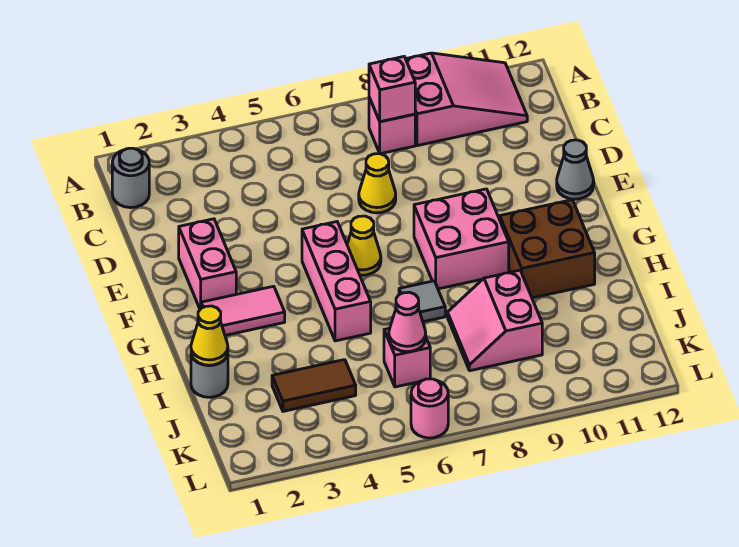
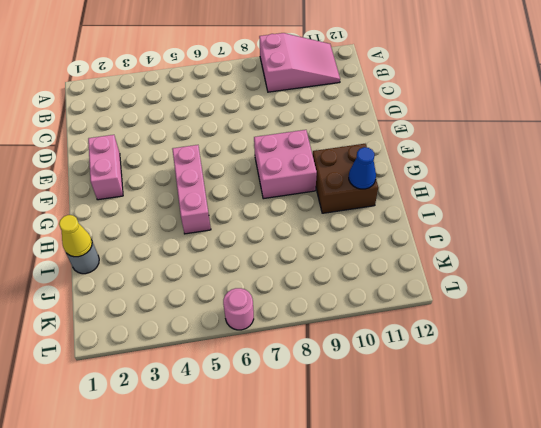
blue cone H11 level 2 -> none
none -> grey round brick B1 level 1
none -> pink brick B8 level 1
none -> yellow cone D7 level 1

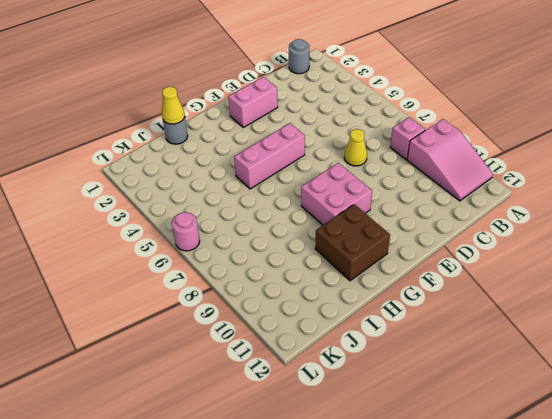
none -> grey cone E12 level 1
none -> yellow cone F6 level 1
none -> pink tile G2:G3 level 1

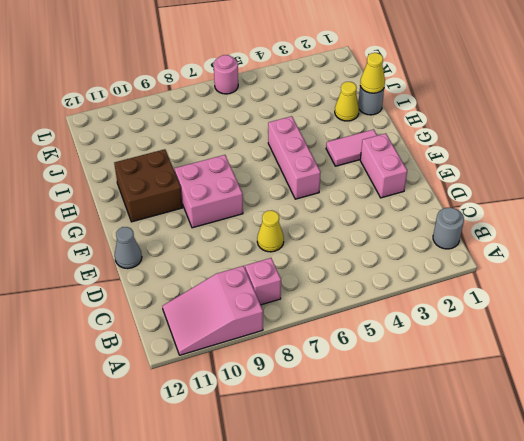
yellow cone I2 level 1 -> yellow cone F6 level 1
none -> grey tile H7 level 1
none -> pink slope I8:J9 level 1 top 9
none -> brown tile J3:J4 level 1

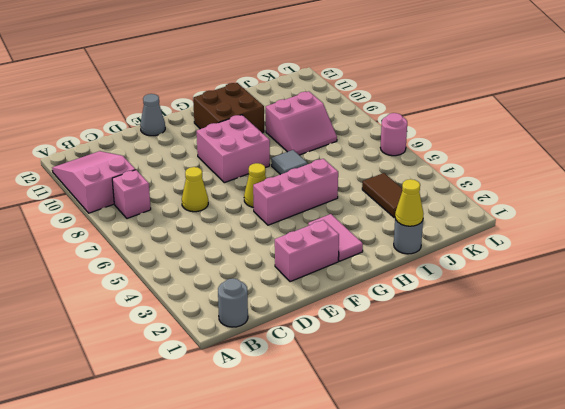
none -> pink brick J6 level 1
none -> pink brick B8 level 2
none -> pink cone J6 level 2

